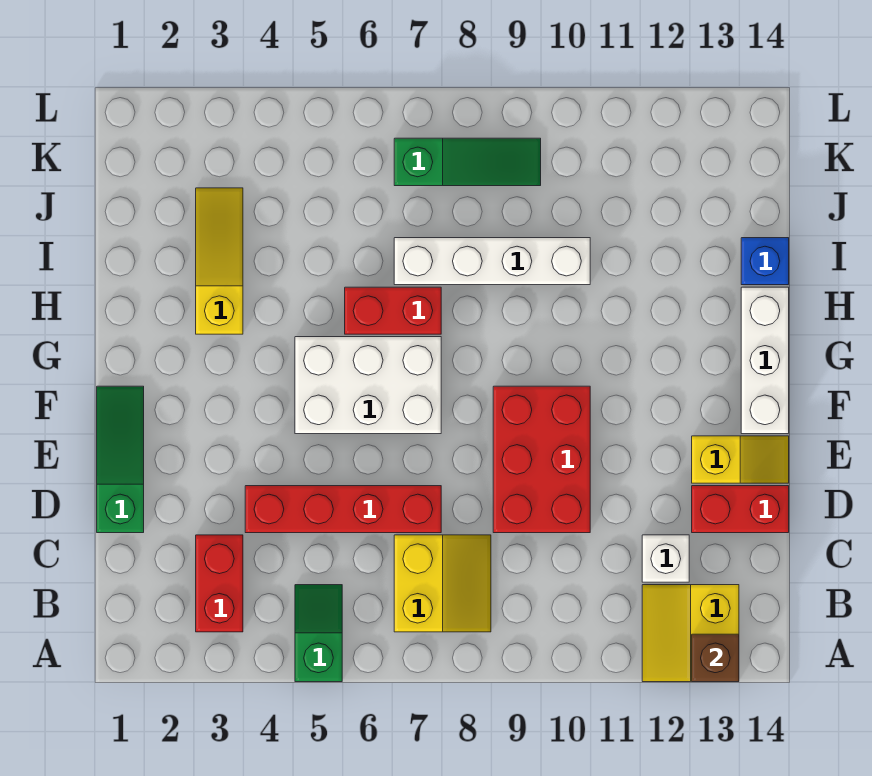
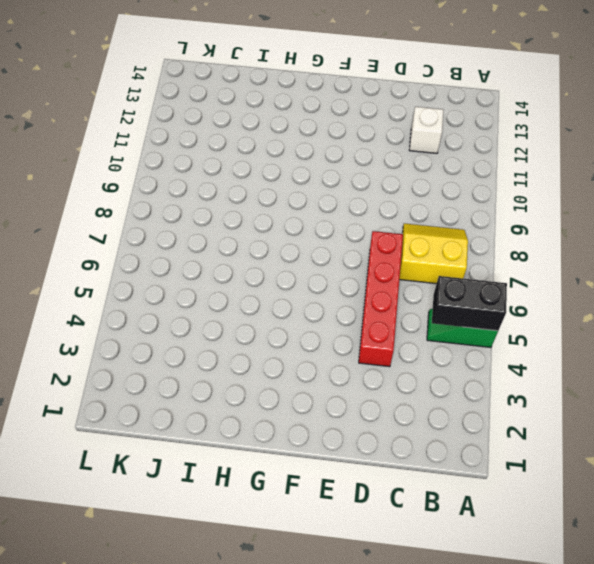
black brick A5:B5 level 2 -> none
none -> yellow slope A12:B13 level 1 top 13
none -> red brick B3:C3 level 1
none -> green slope D1:F1 level 1 top D

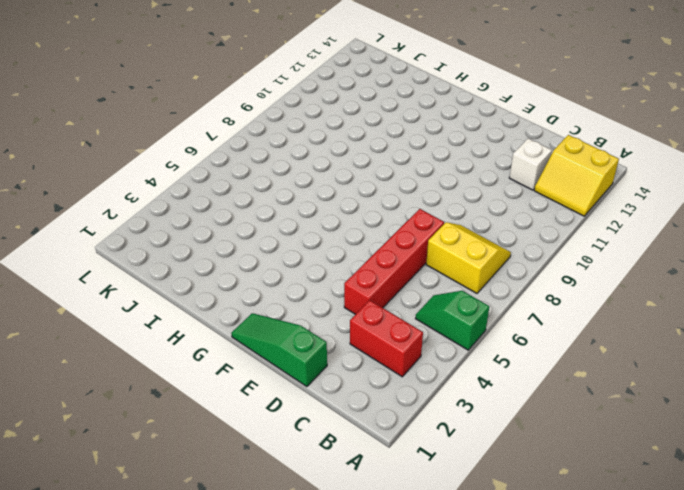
none -> red brick D9:F10 level 1
none -> red brick D13:D14 level 1
none -> yellow slope E13:E14 level 1 top 13

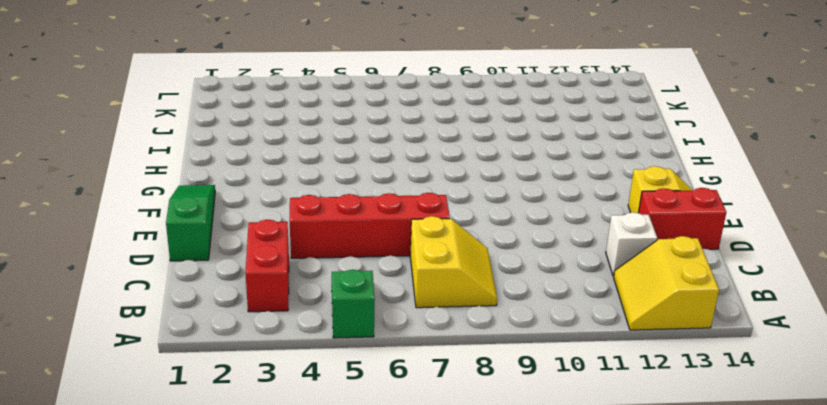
none -> red brick D9:F10 level 1
none -> white brick F5:G7 level 1
none -> white brick F14:H14 level 1

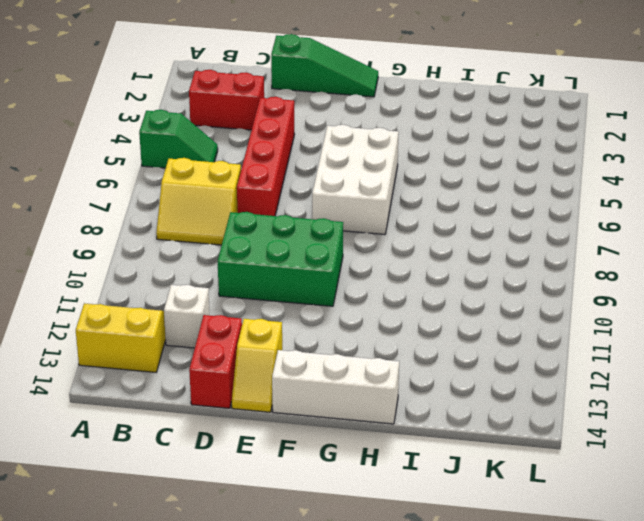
green brick D9:F10 level 1 -> red brick D9:F10 level 1
none -> yellow slope H3:J3 level 1 top H
none -> red brick H6:H7 level 1
none -> white brick I7:I10 level 1

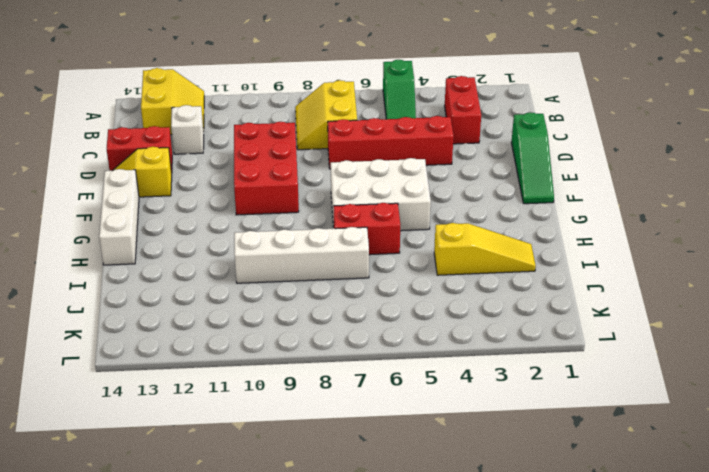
yellow slope I2:I4 level 1 top 4 -> yellow slope H3:J3 level 1 top H
none -> blue brick I14 level 1
none -> green slope K7:K9 level 1 top 7
none -> brown brick A13 level 2

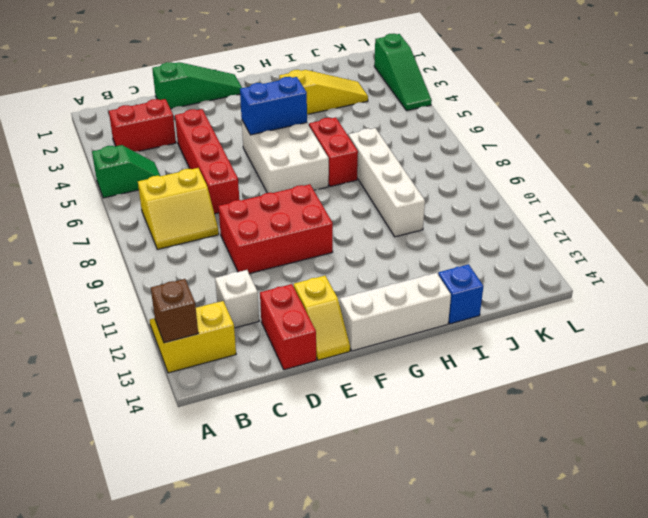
blue brick F5:G5 level 2 -> none
green slope L2:L4 level 1 top 2 -> green slope K7:K9 level 1 top 7

